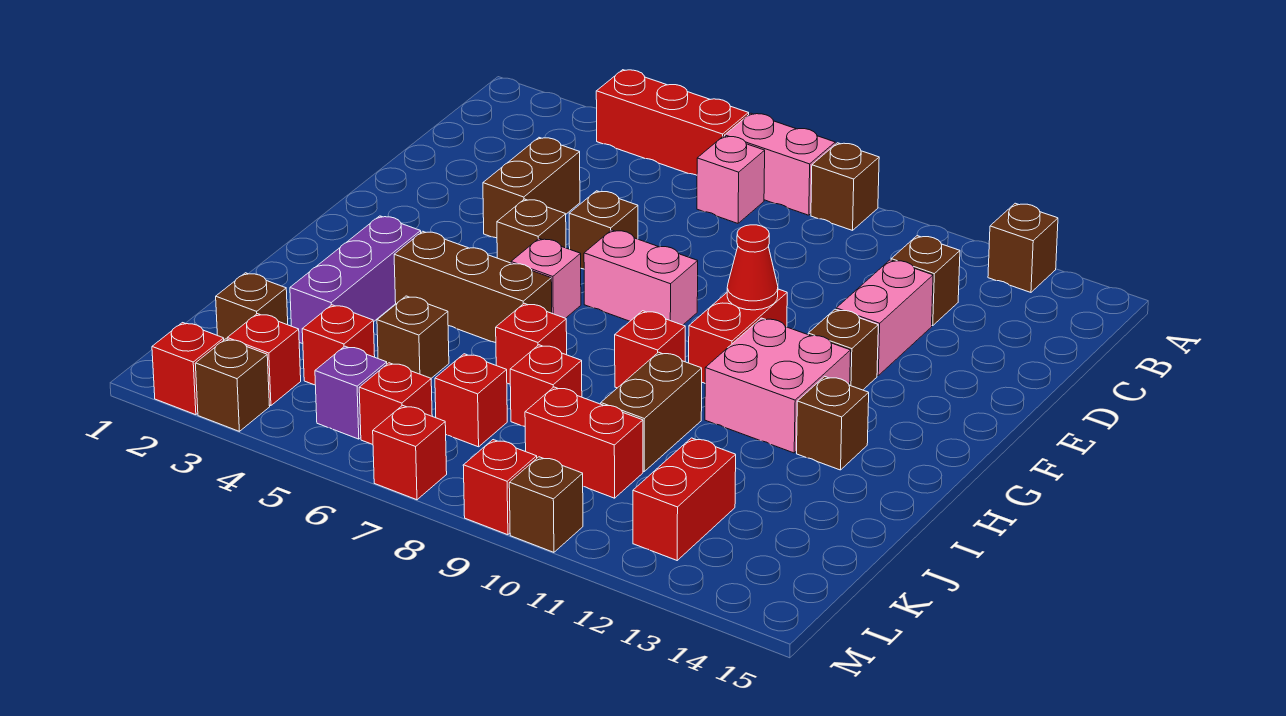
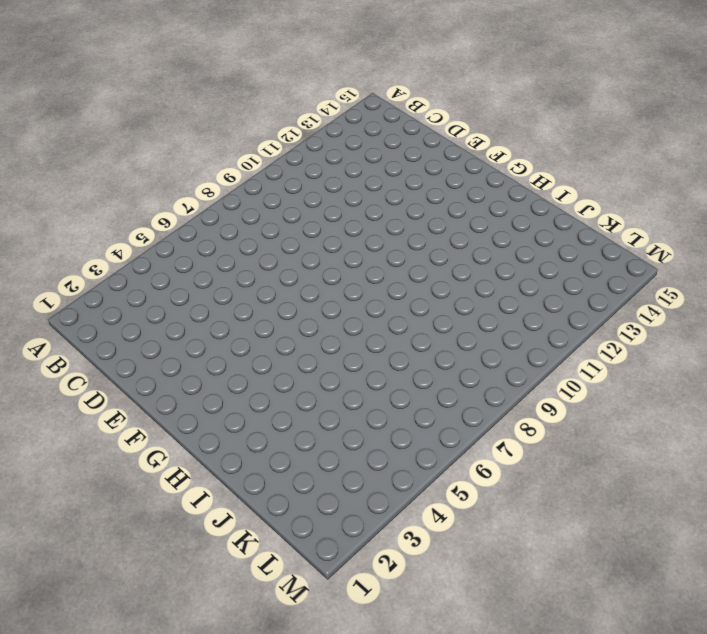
none -> red brick A4:A6 level 1
none -> pink brick A7:A8 level 1
none -> brown brick A9 level 1
none -> brown brick A13 level 1

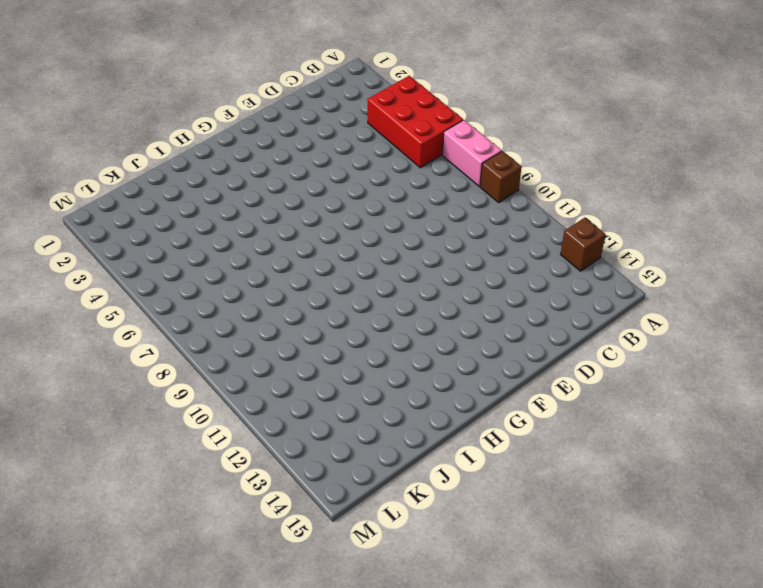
red brick A4:B6 level 1 -> red brick A4:A6 level 1
none -> pink brick B7 level 1
none -> brown brick C12 level 1
none -> brown brick D4:E4 level 1
none -> pink brick D12:E12 level 1

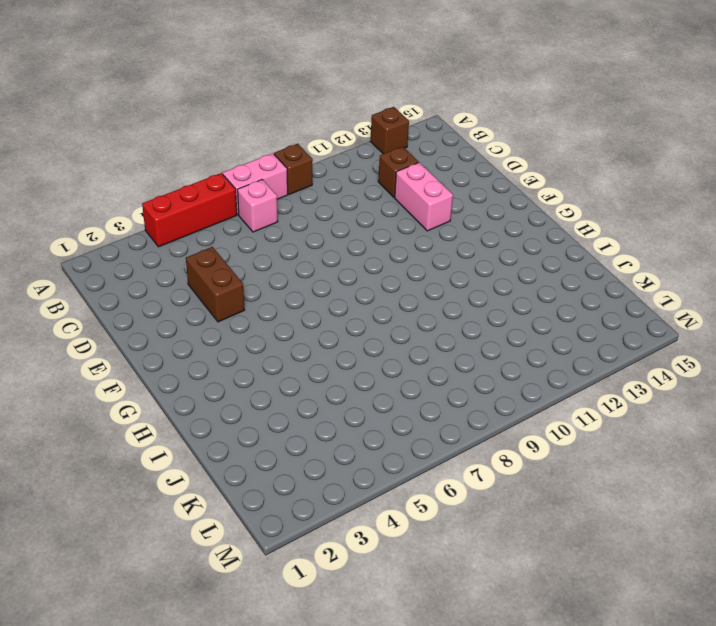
none -> brown brick E6 level 1
none -> brown brick F5 level 1
none -> pink brick F7:F8 level 1
none -> red brick F10:G10 level 1

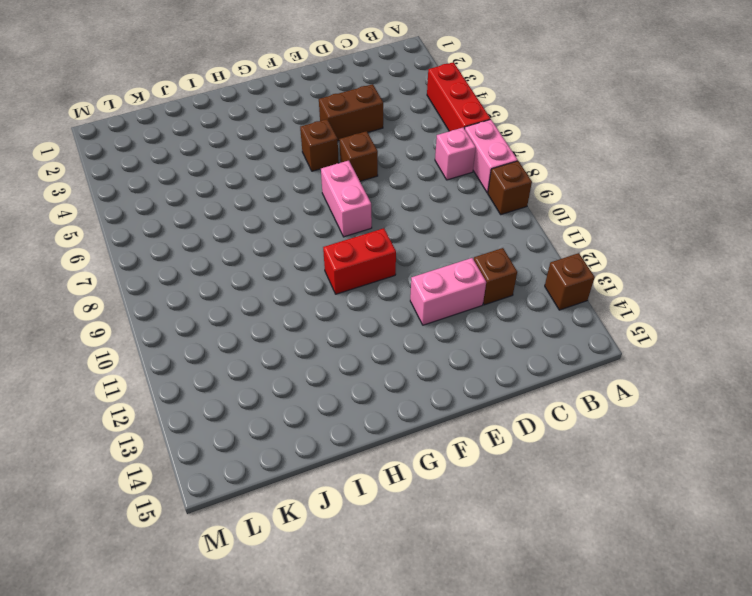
none -> brown brick F12 level 1
none -> pink brick G6 level 1
none -> pink brick G11:H12 level 1
none -> purple brick H3:J3 level 1

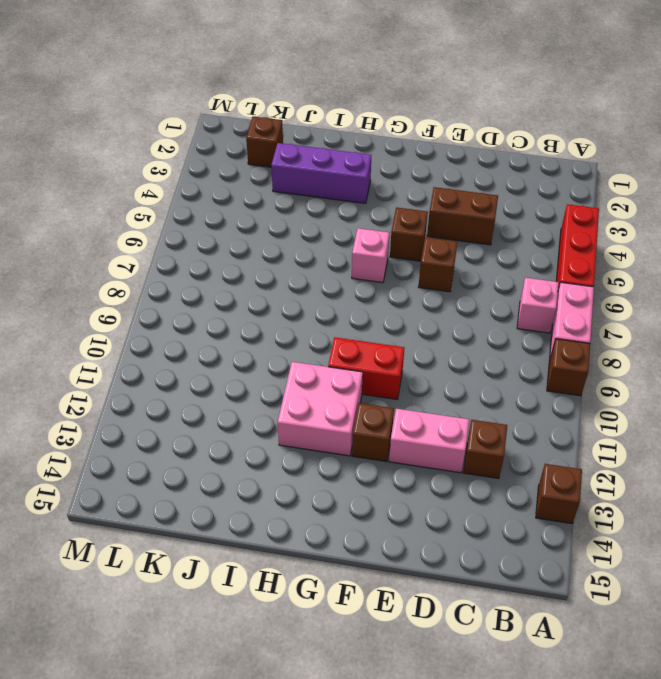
none -> pink brick F7:F8 level 1
none -> brown brick H4:H6 level 1
none -> red brick H9 level 1
none -> brown brick H13 level 1

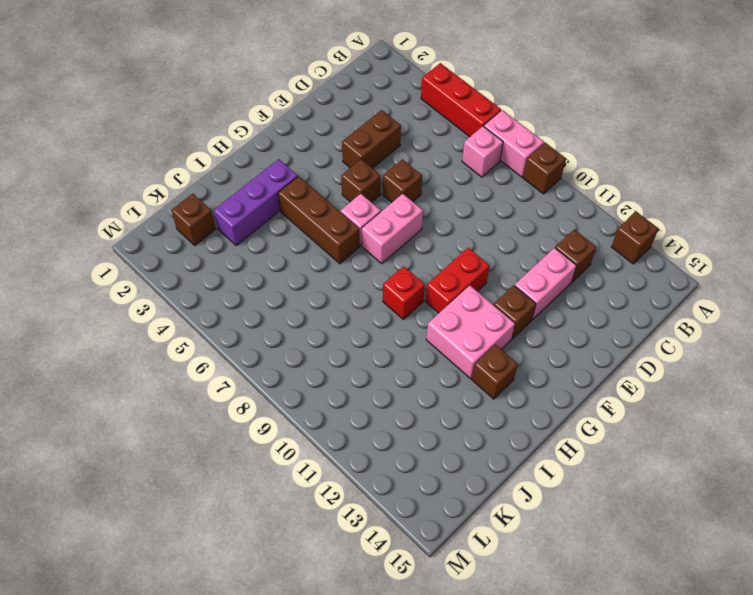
pink brick F7:G7 level 1 -> pink brick F7:F8 level 1
none -> red brick I7 level 1
none -> brown brick I10:J10 level 1
none -> brown brick J5 level 1
none -> red brick J8 level 1

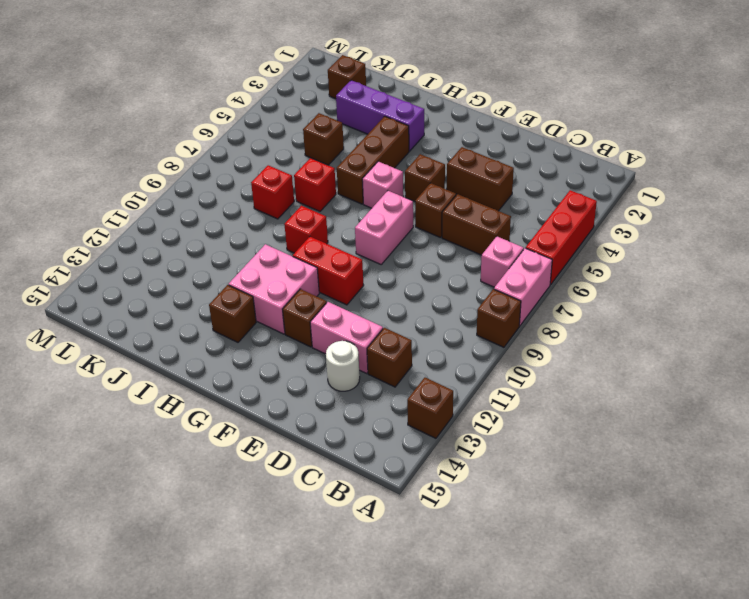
brown brick C6:D6 level 1 -> brown brick I10:J10 level 1
white round brick D13 level 1 -> none
none -> red brick K4 level 1
none -> red brick K7 level 1
none -> red brick K9:K10 level 1
none -> red brick K12:L12 level 1

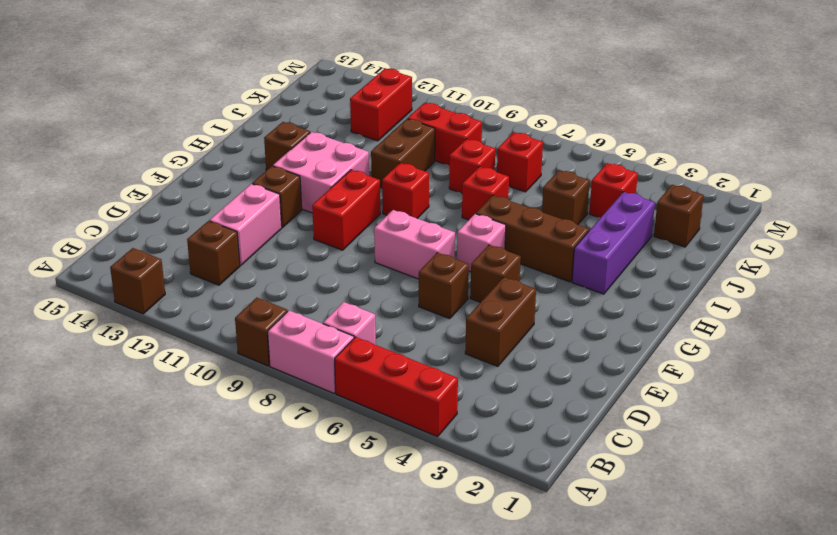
none -> red brick L3 level 1
none -> purple brick L5 level 1
none -> red brick L6 level 1
none -> red brick M2 level 1

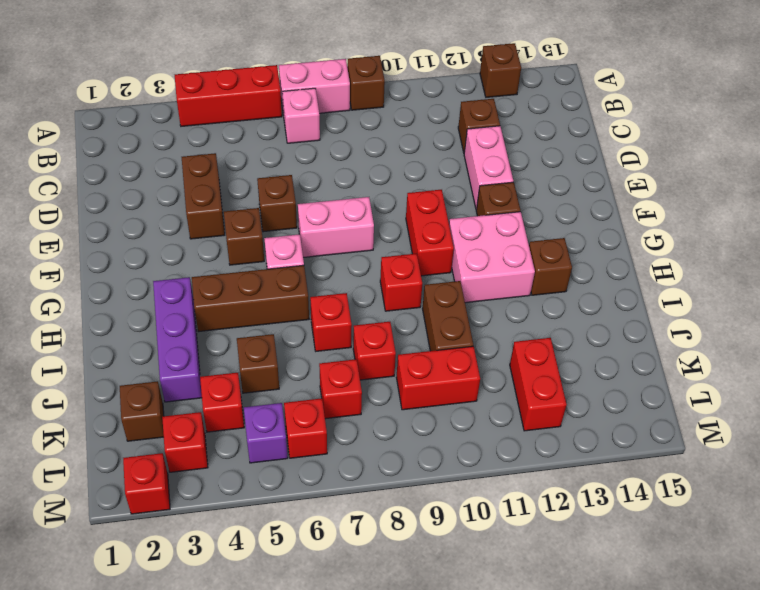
none -> brown brick M3 level 1
none -> red brick M7 level 1
none -> red brick M9 level 1
none -> brown brick M10 level 1

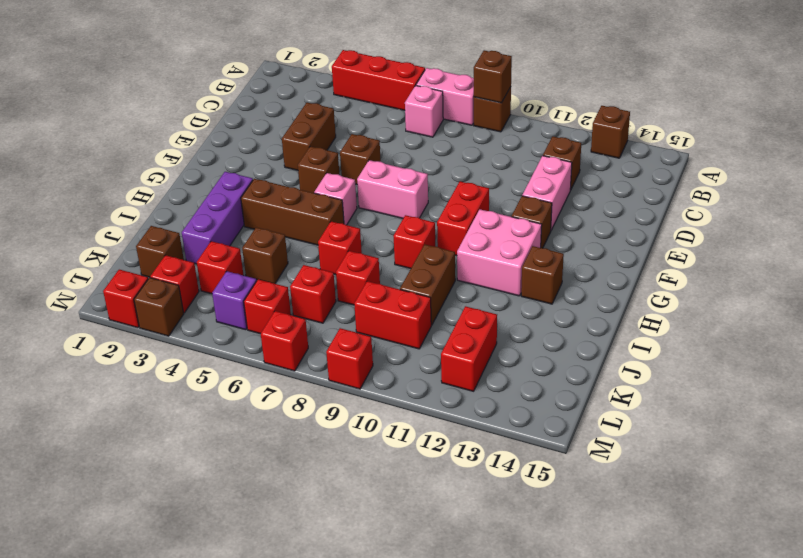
brown brick A9 level 2 -> brown brick M10 level 1
none -> red cone F10 level 2

